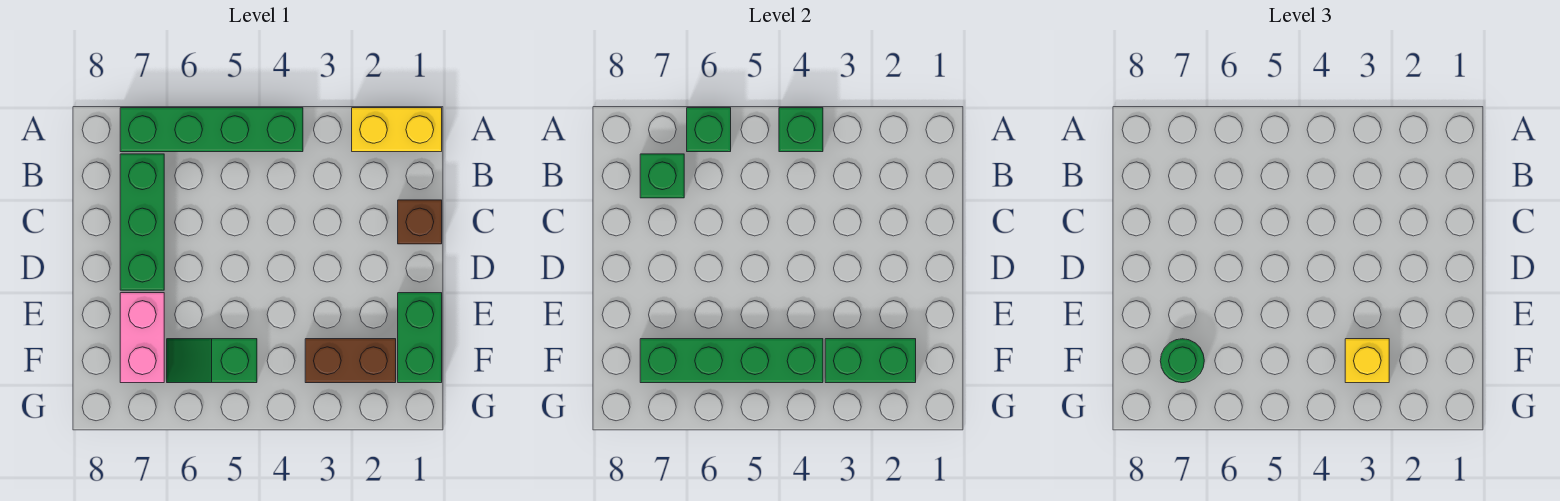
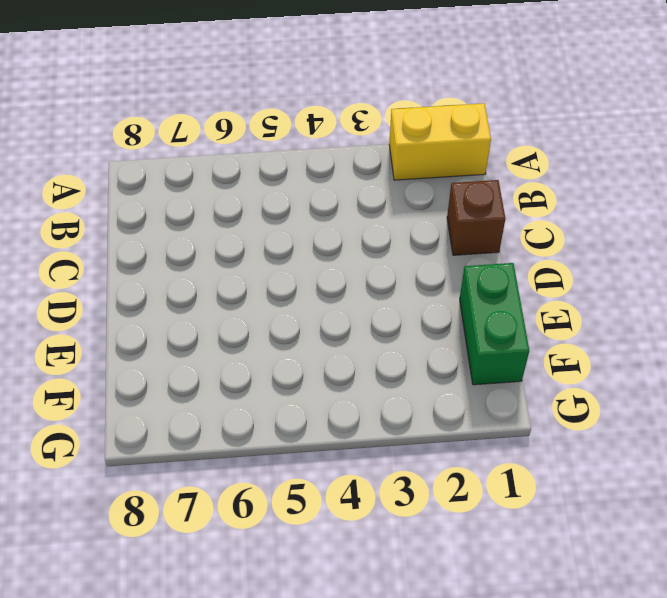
none -> green brick A4:A7 level 1
none -> green brick B7:D7 level 1
none -> pink brick E7:F7 level 1

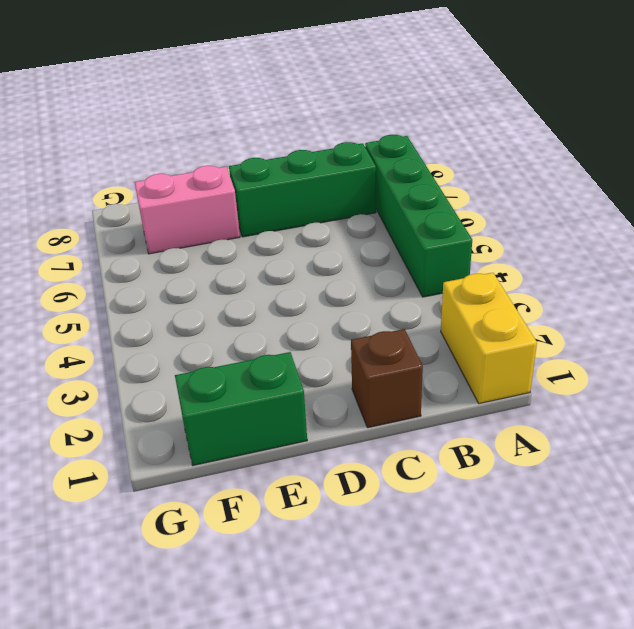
none -> brown brick F2:F3 level 1
none -> green slope F5:F6 level 1 top 5
none -> green brick A4 level 2

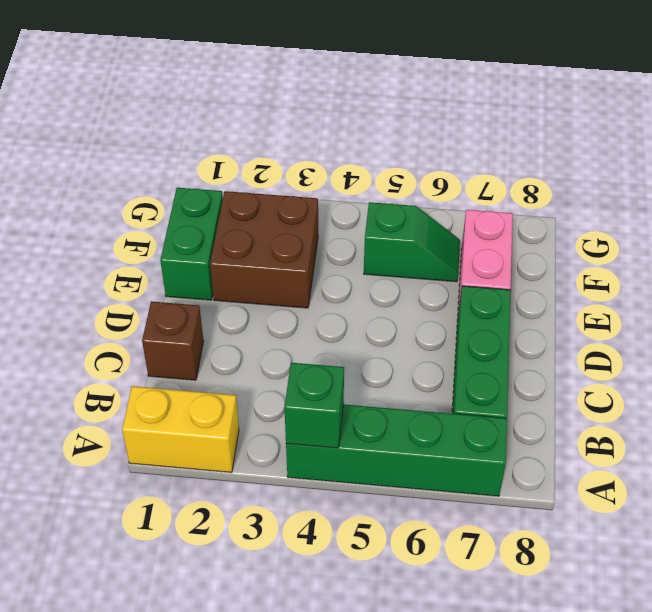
brown brick E2:F3 level 1 -> brown brick F2:F3 level 1
none -> green brick A6 level 2
none -> green brick B7 level 2
none -> green brick F2:F3 level 2

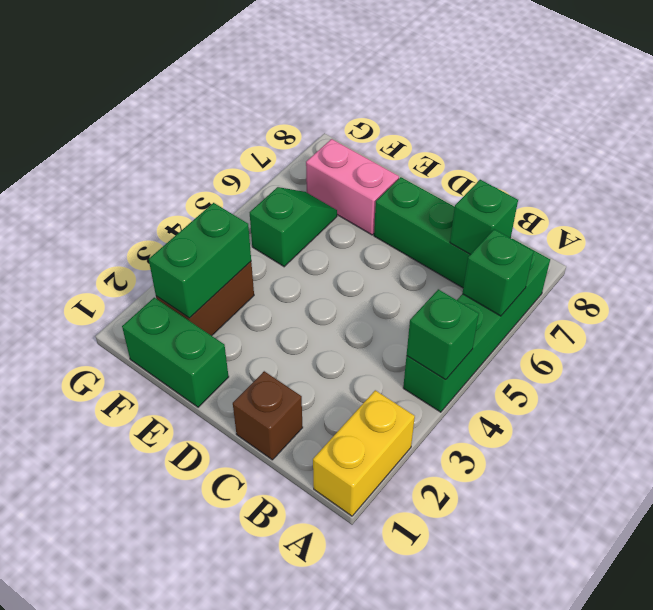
none -> green brick F4:F7 level 2
none -> yellow brick F3 level 3
none -> green round brick F7 level 3

